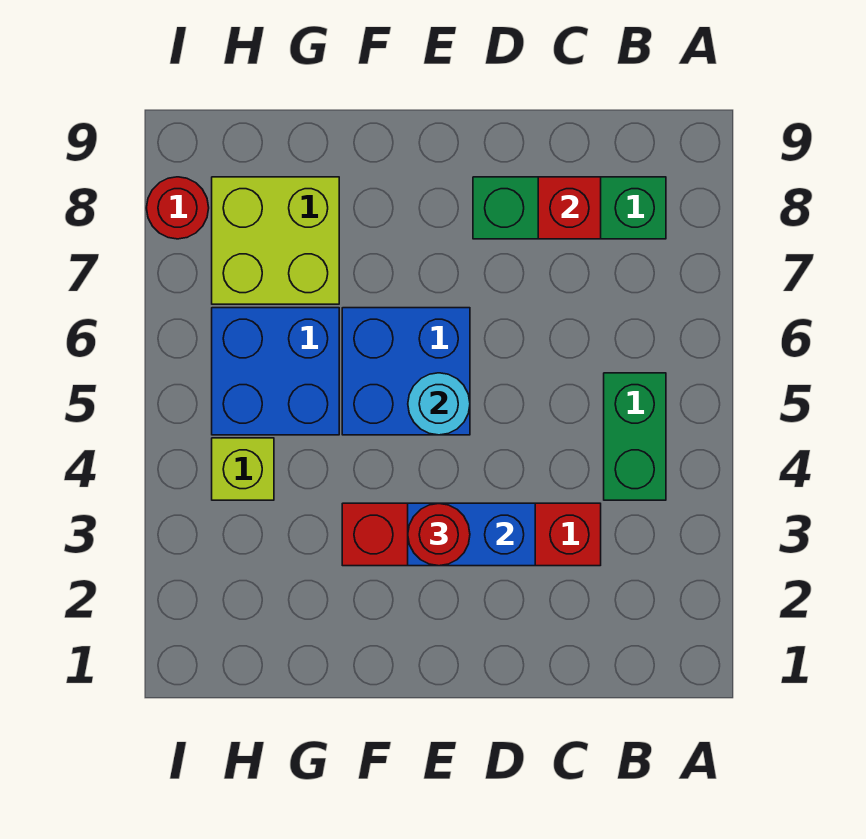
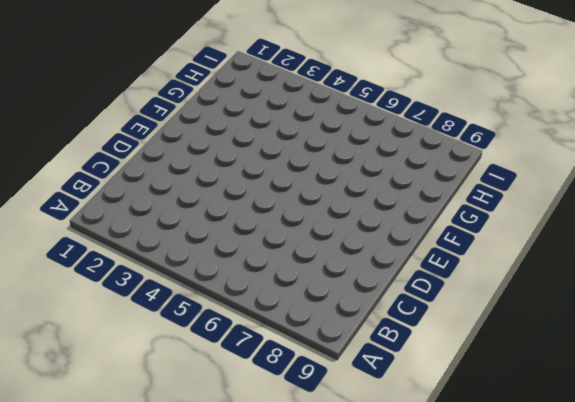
none -> green brick B4:B5 level 1
none -> green brick B8:D8 level 1
none -> red brick C3:F3 level 1

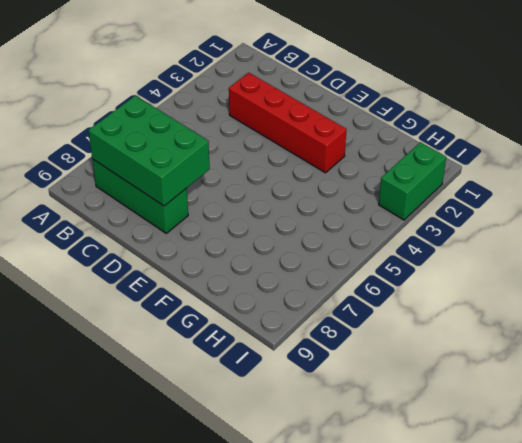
green brick B7:D8 level 2 -> red brick C8 level 2
green brick I2:I3 level 1 -> green brick B4:B5 level 1
none -> blue brick E5:F6 level 1
none -> blue brick G5:H6 level 1
none -> lime brick G7:H8 level 1

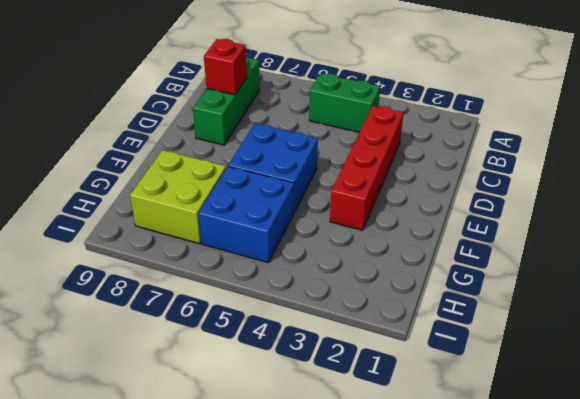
none -> lime brick H4 level 1
none -> red round brick I8 level 1
none -> blue brick D3:E3 level 2

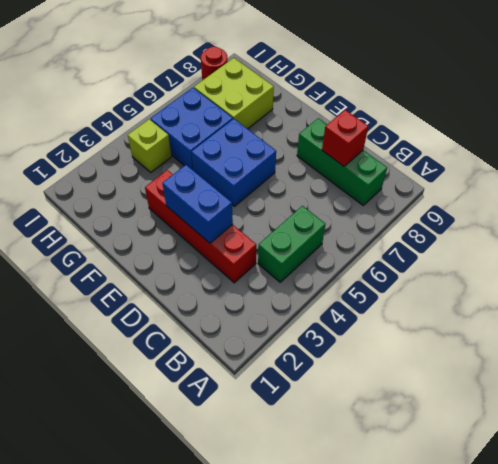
none -> cyan round brick E5 level 2
none -> red round brick E3 level 3

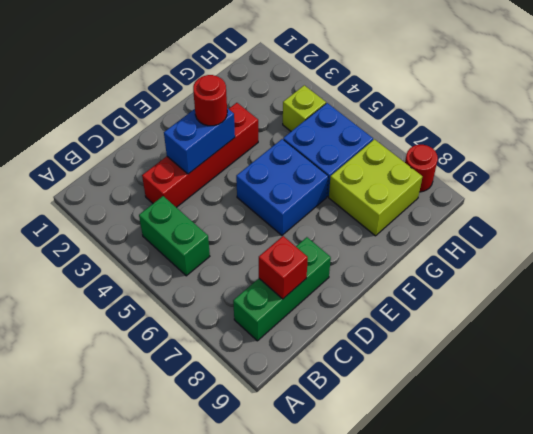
none -> cyan round brick E5 level 2

